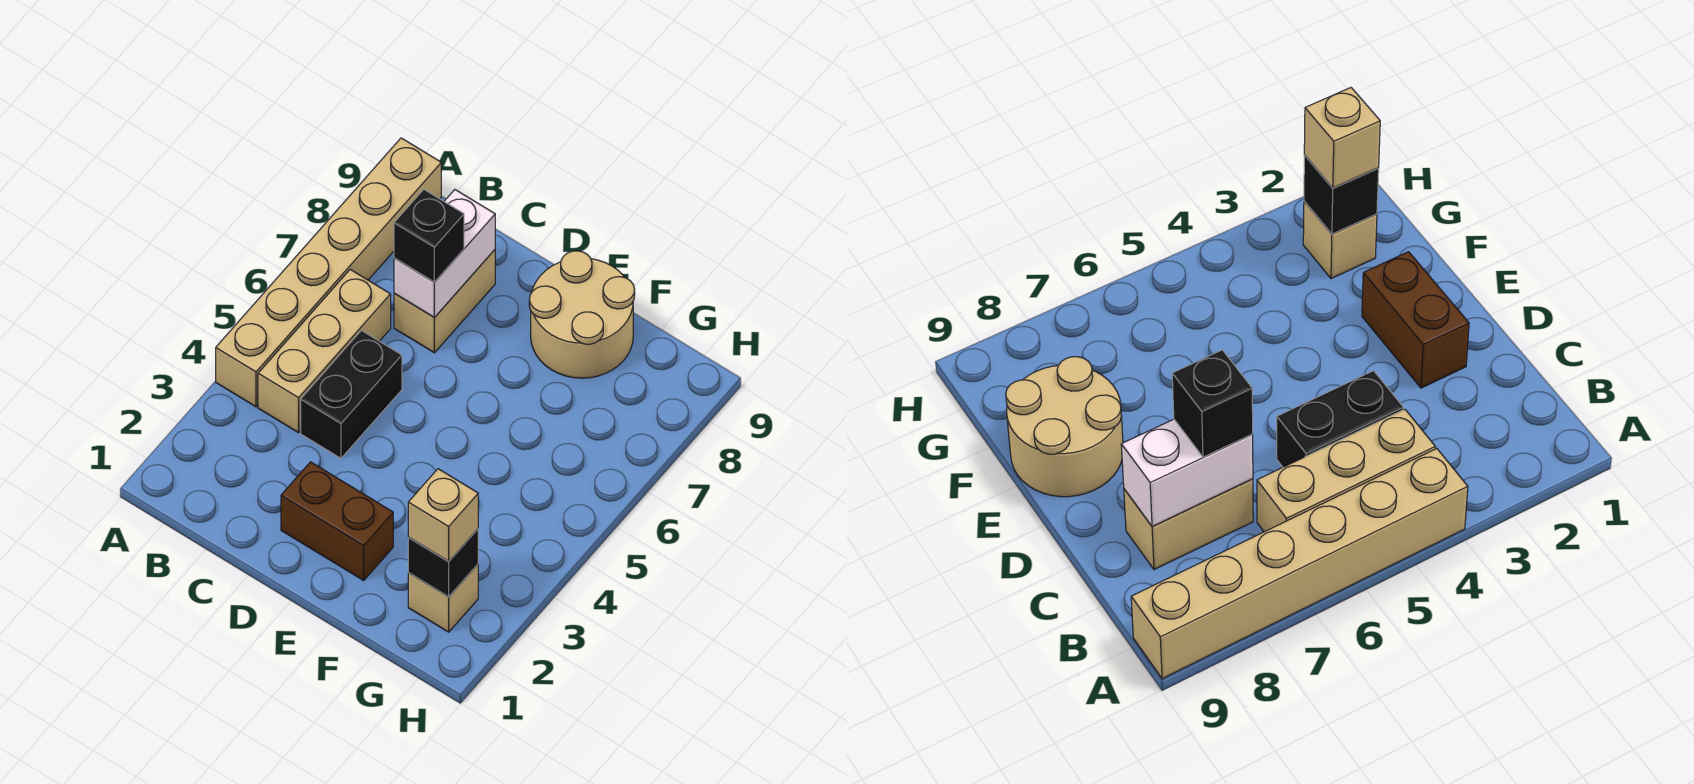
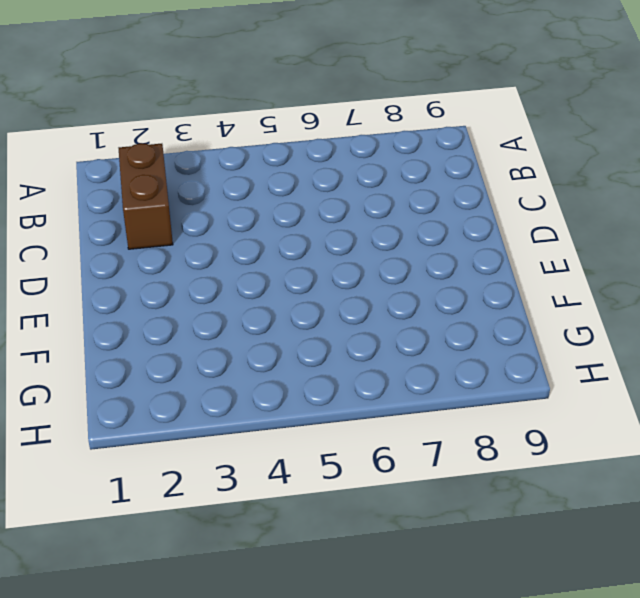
brown brick B2:C2 level 1 -> brown brick D2:E2 level 1
none -> tan brick A4:A9 level 1
none -> tan brick B4:B6 level 1

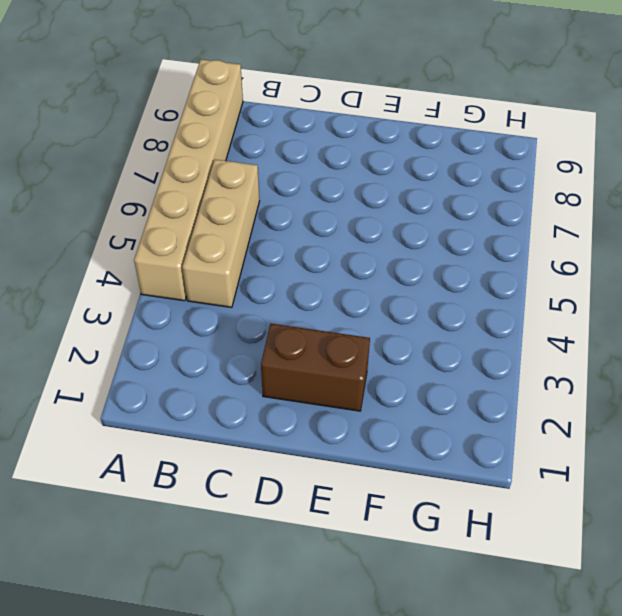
none -> black brick C4:C5 level 1
none -> tan brick C7:C8 level 1

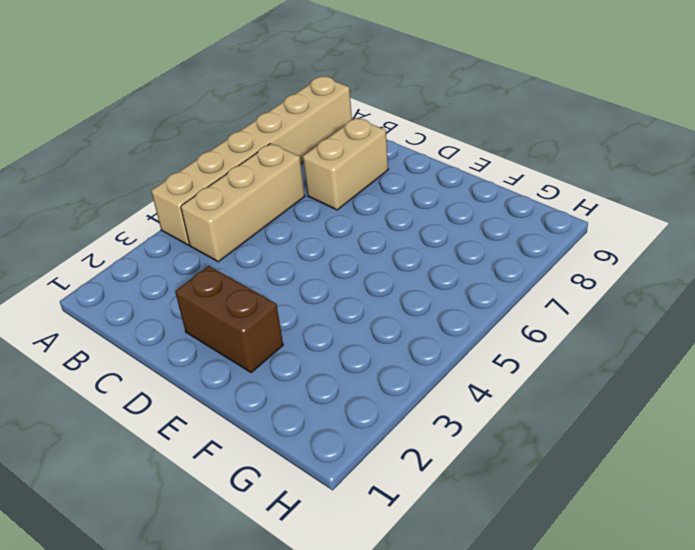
none -> black brick C4:C5 level 1
none -> tan round brick E8:F9 level 1

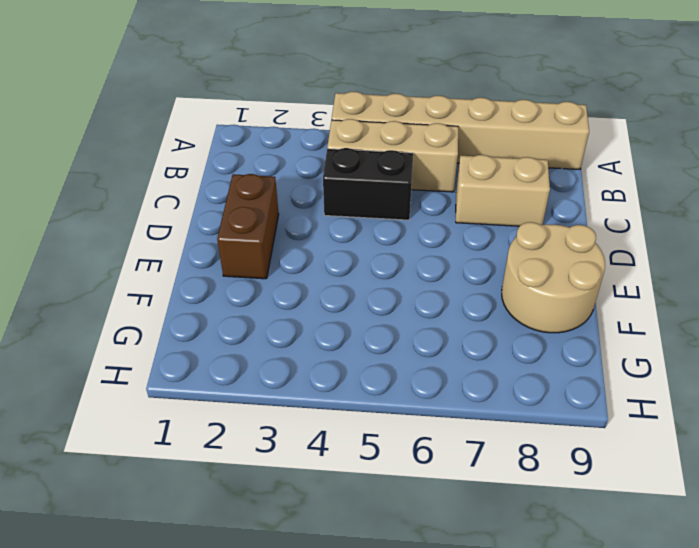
none -> tan brick G2 level 1
none -> white brick C7:C8 level 2

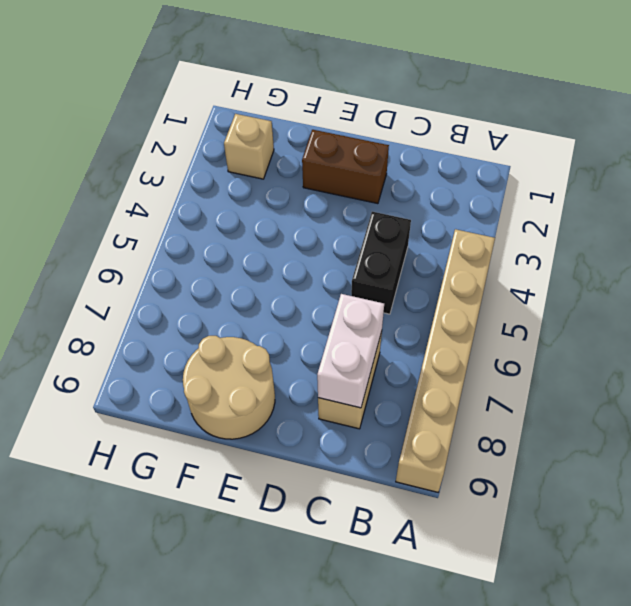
none -> tan brick B4:B6 level 1
none -> black brick G2 level 2

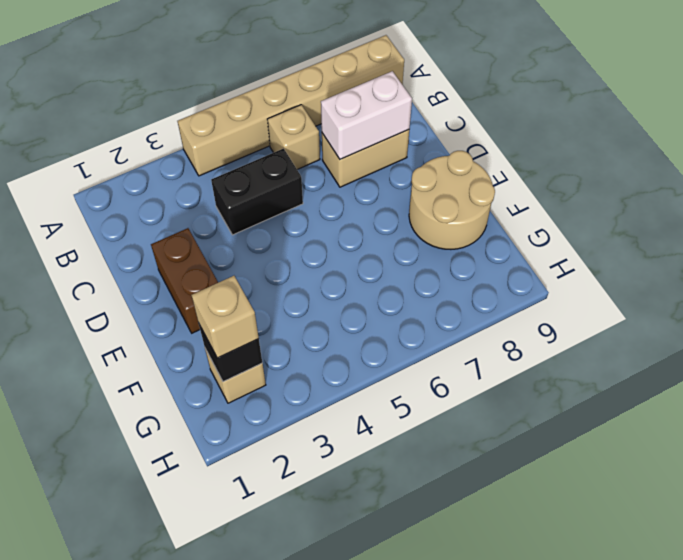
tan brick B6 level 1 -> tan brick B4:B6 level 1
none -> black brick C7 level 3

